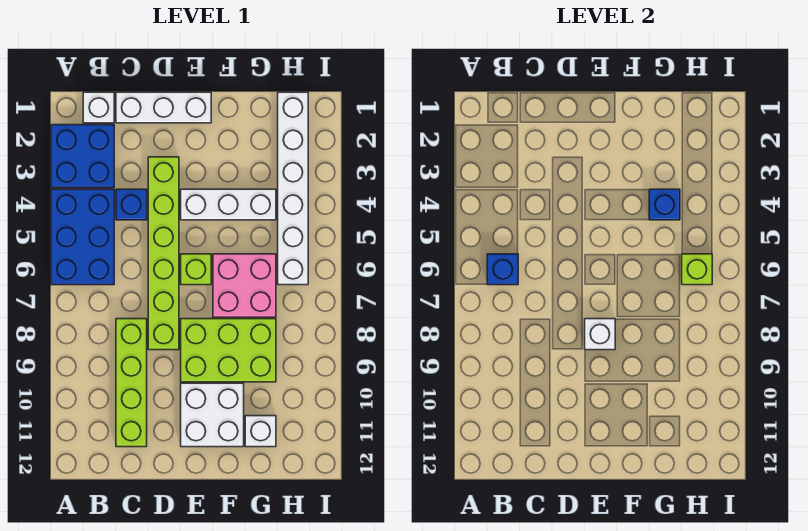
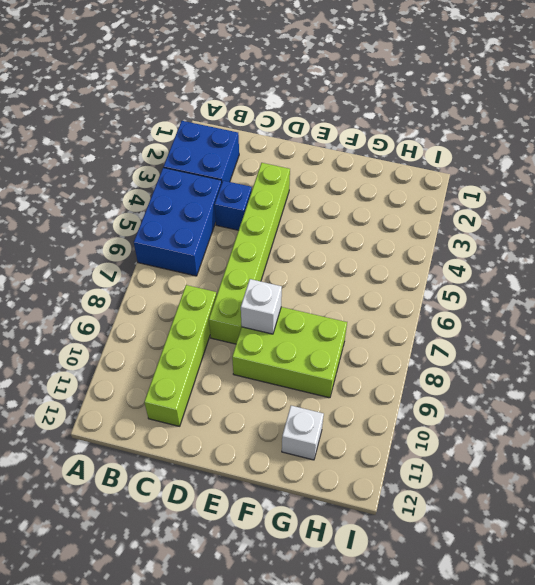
none -> white brick B1 level 1
none -> white brick C1:E1 level 1
none -> white brick E4:G4 level 1

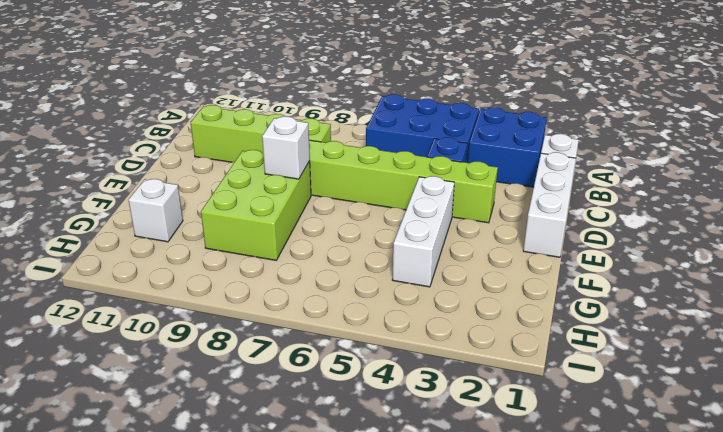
none -> lime brick E6 level 1
none -> white brick E10:F11 level 1
none -> pink brick F6:G7 level 1

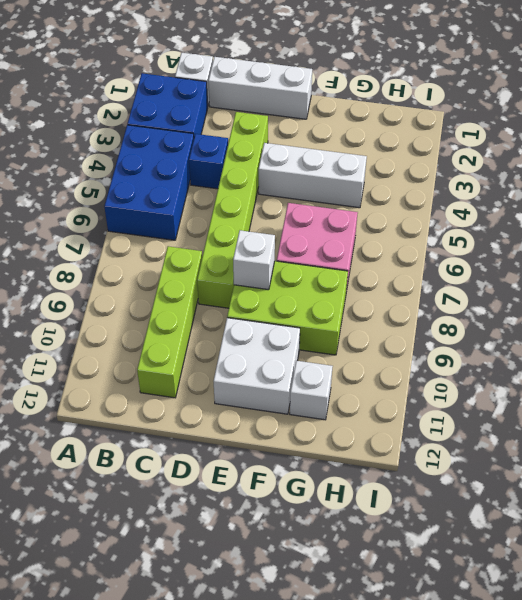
none -> lime brick E6 level 1
none -> white brick H1:H6 level 1
none -> blue brick B6 level 2

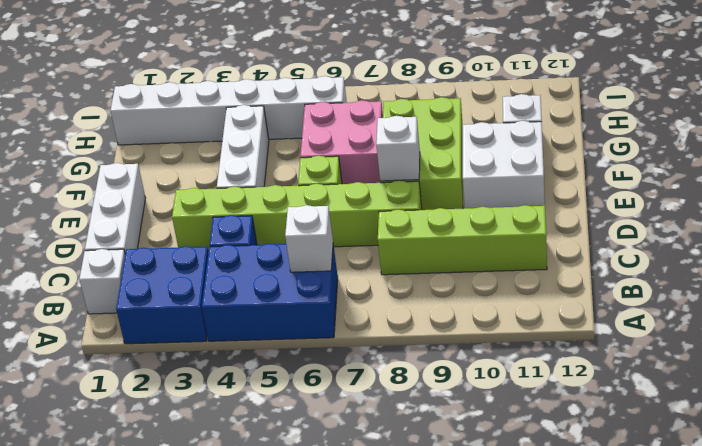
white brick B6 level 2 -> blue brick B6 level 2
none -> blue brick G4 level 2
none -> lime brick H6 level 2

